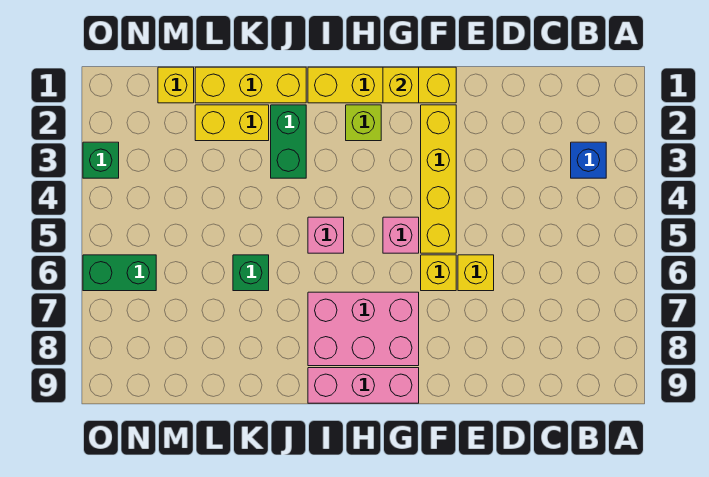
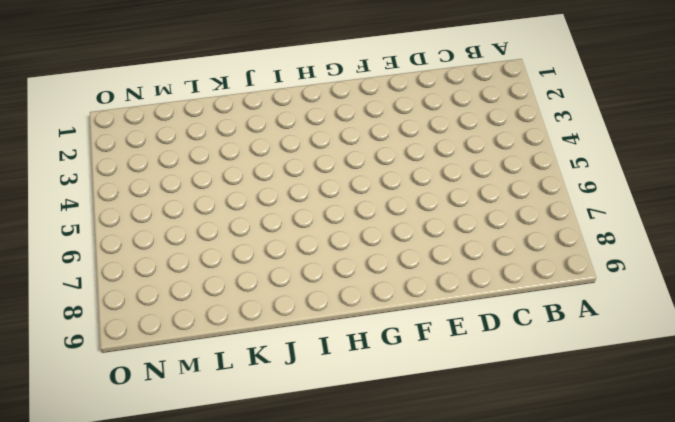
none -> blue brick B3 level 1
none -> yellow brick E6 level 1
none -> yellow brick F1:I1 level 1

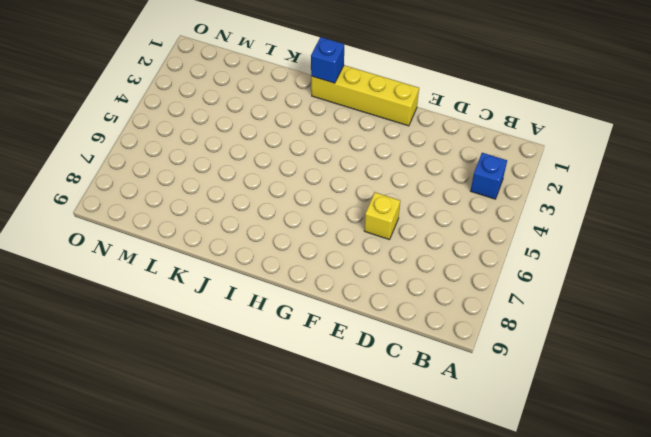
blue brick I1 level 2 -> none
none -> yellow brick F2:F5 level 1
none -> yellow brick F6 level 1
none -> pink brick G5 level 1

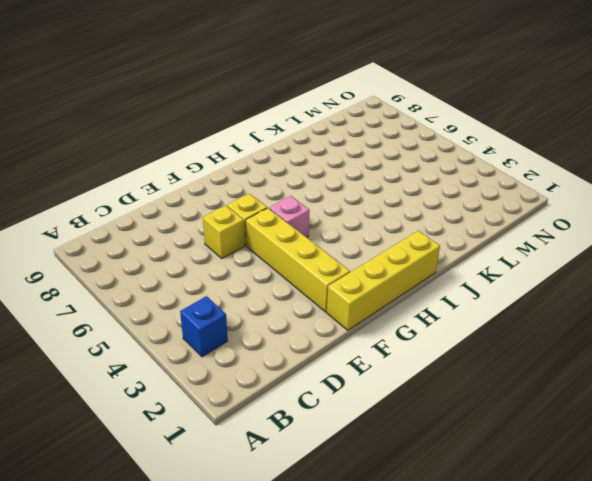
none -> pink brick G7:I8 level 1
none -> pink brick G9:I9 level 1
none -> lime brick H2 level 1

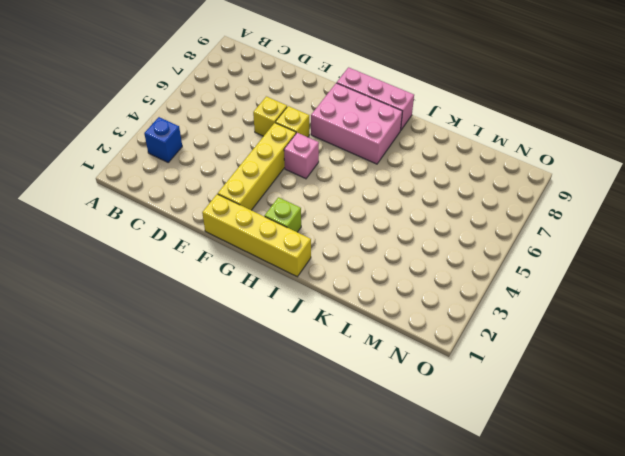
none -> pink brick I5 level 1
none -> yellow brick J1:L1 level 1
none -> green brick J2:J3 level 1

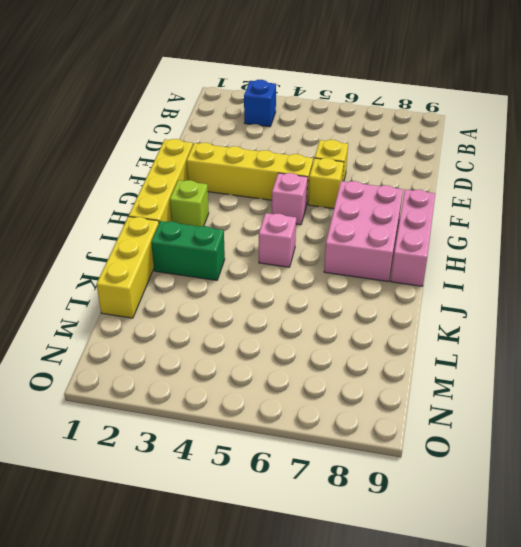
none -> yellow brick K2:L2 level 1
none -> green brick K6 level 1
none -> yellow brick M1 level 1

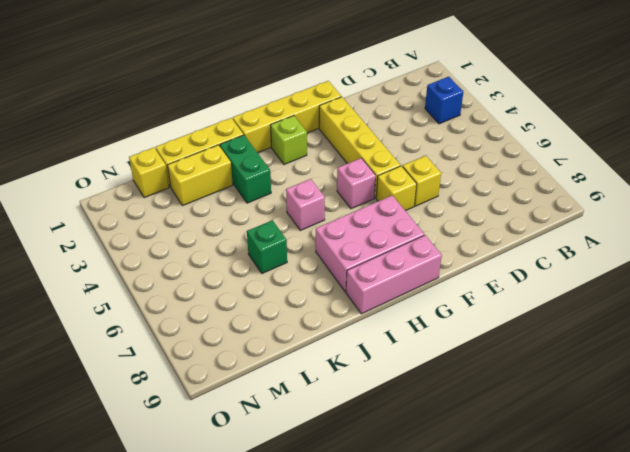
none -> green brick N6:O6 level 1
none -> green brick O3 level 1
none -> yellow brick G1 level 2

